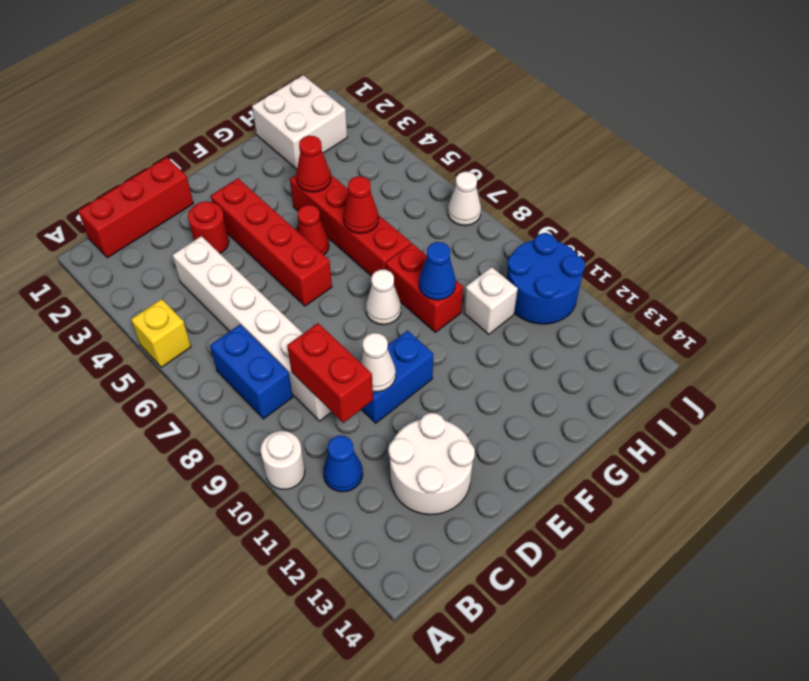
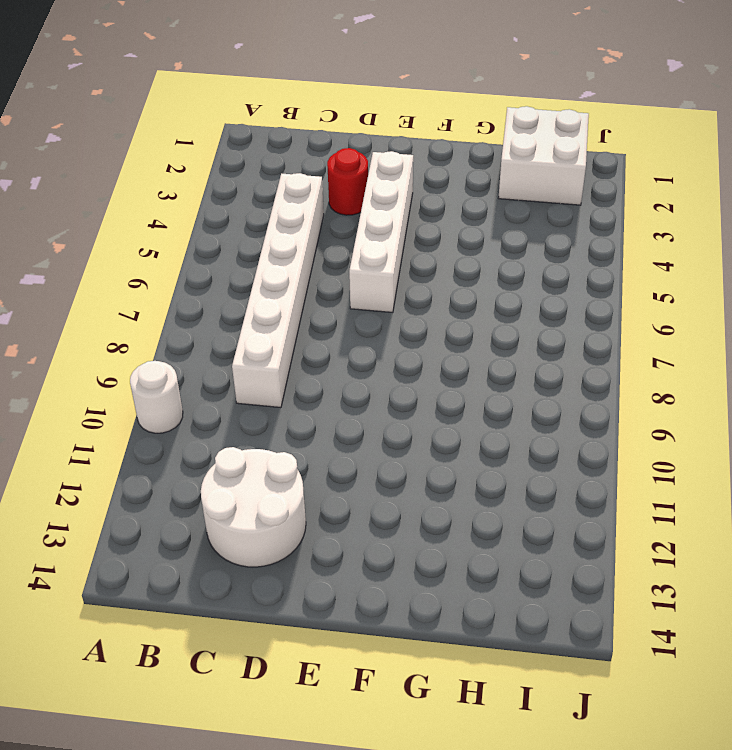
white brick E3:E6 level 1 -> red brick E3:E6 level 1
none -> yellow brick A5 level 1
none -> red brick B1:D1 level 1
none -> blue brick B7:B8 level 1

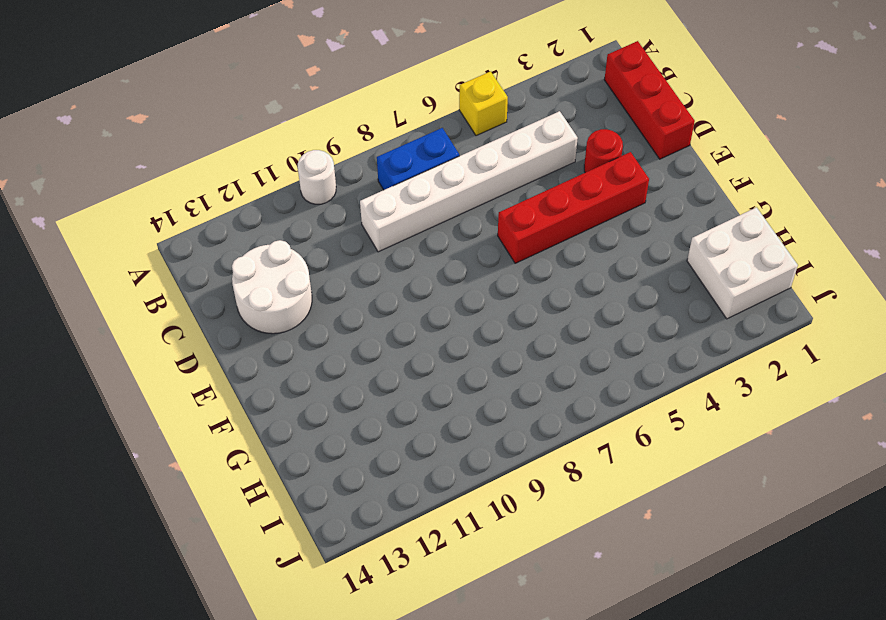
none -> blue cone B11 level 1
none -> blue brick D10:E10 level 1
none -> red cone F5 level 1

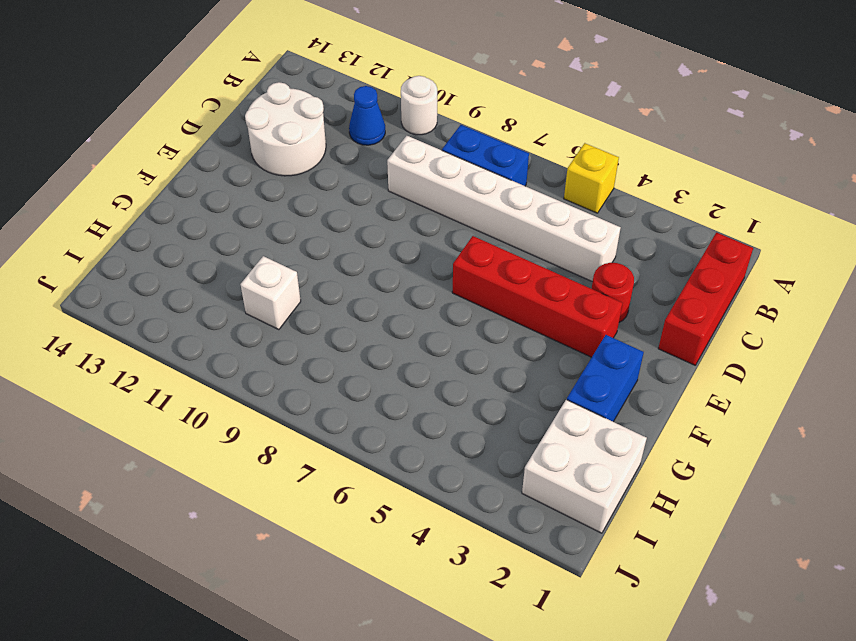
blue brick F2:G2 level 1 -> blue brick D10:E10 level 1
none -> red cone F5 level 1
none -> white cone F8 level 1
none -> red brick G4:G7 level 1

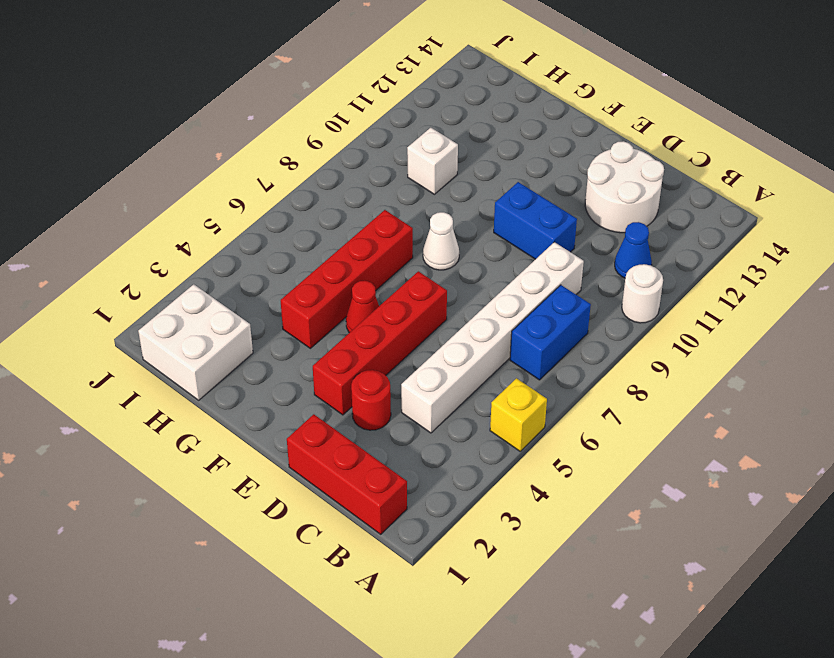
none -> red brick G8:G9 level 1
none -> blue round brick I10:J11 level 1
none -> white cone J7 level 1

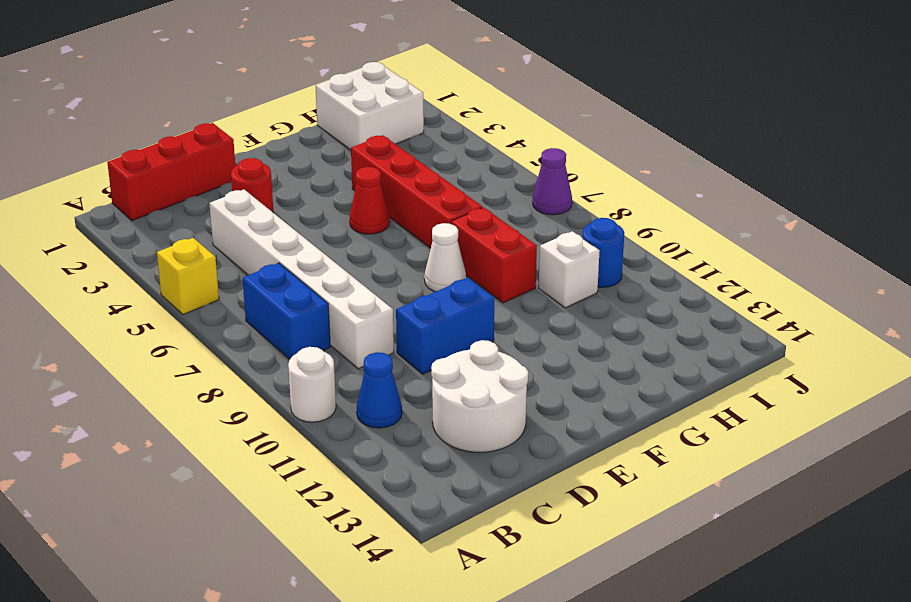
blue round brick I10 level 1 -> blue round brick I10:J11 level 1
purple cone J7 level 1 -> white cone J7 level 1
none -> red brick E3:E6 level 1
none -> red brick C9:C10 level 2
none -> white cone D10 level 2

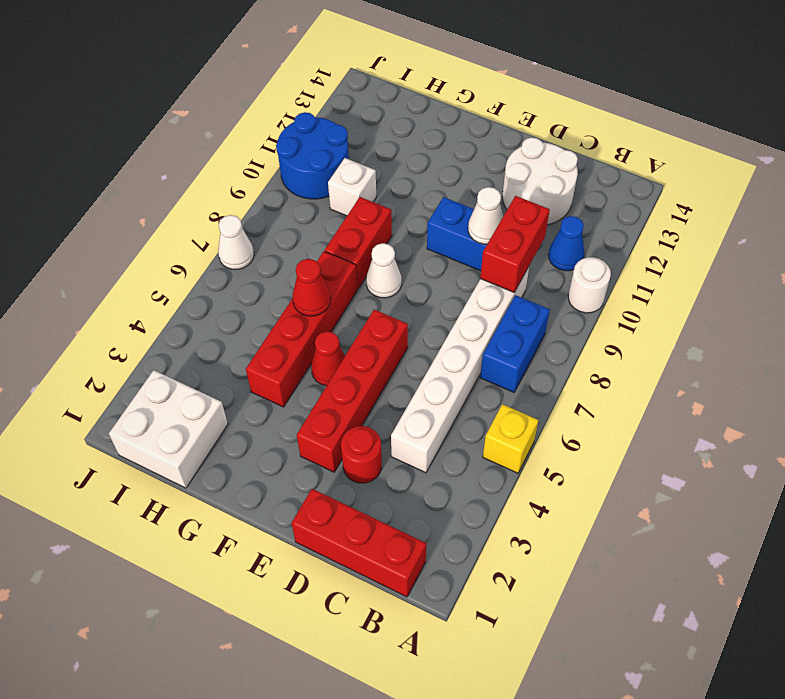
none -> red cone G4 level 2
none -> blue cone G9 level 2

